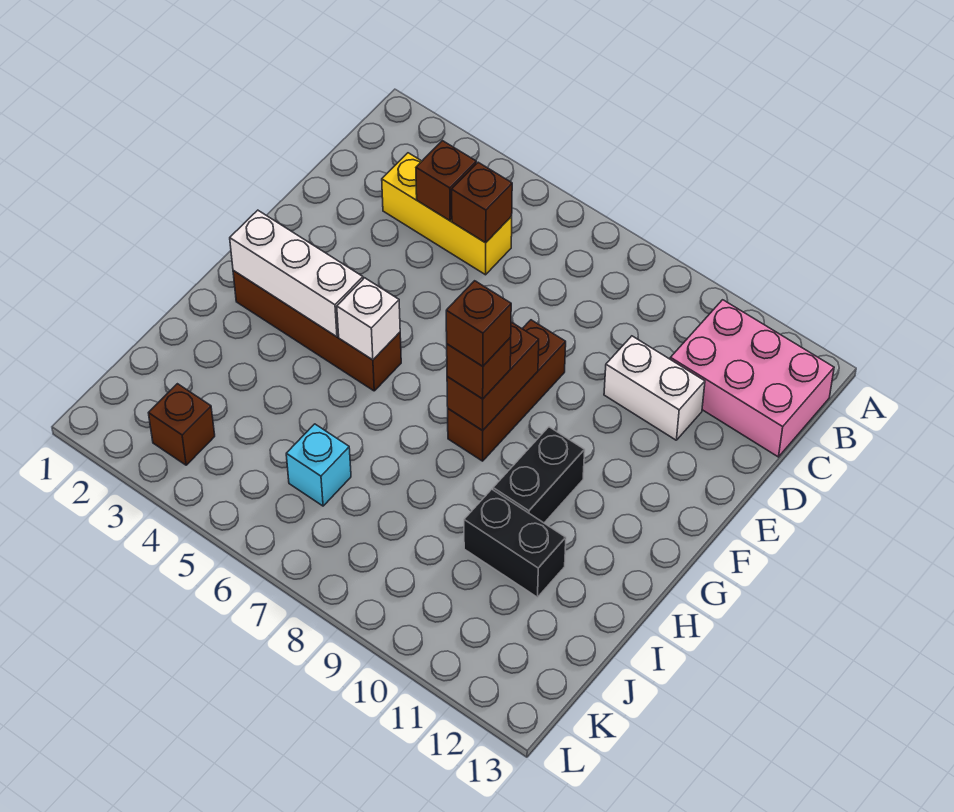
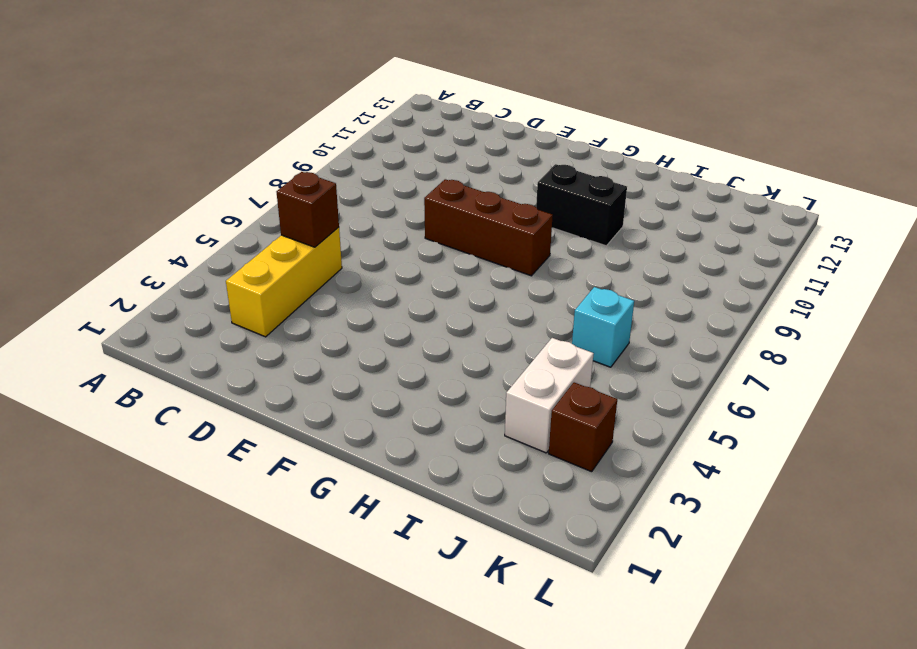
white brick J3:J4 level 1 -> white brick D10:D11 level 1
none -> pink brick B11:C13 level 1
none -> brown brick G2:G5 level 1
none -> black brick I10:I11 level 1

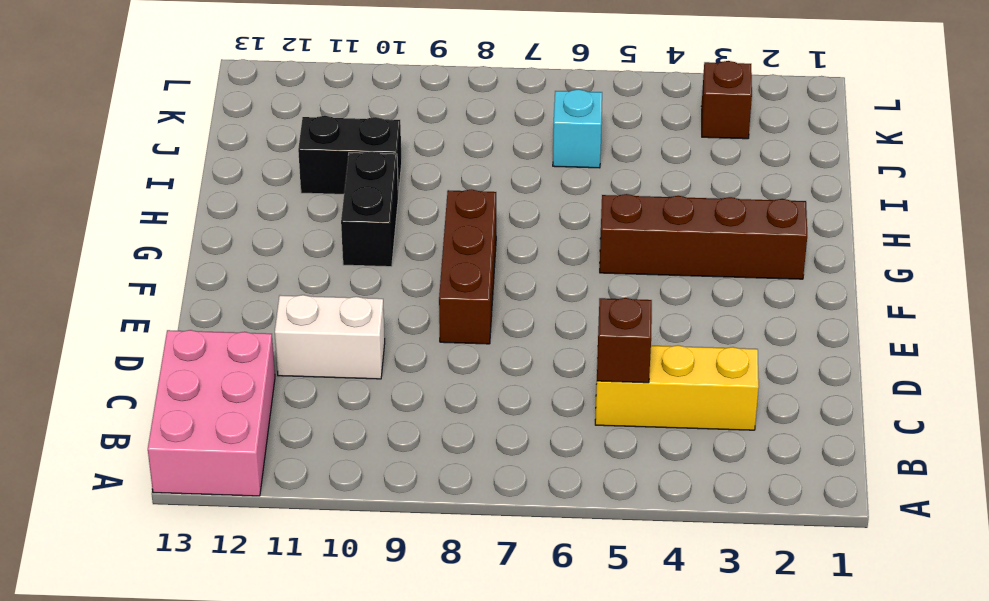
pink brick A12:C13 level 1 -> pink brick B11:C13 level 1
none -> brown brick C4 level 2
none -> brown brick F8:G8 level 2
none -> white brick G2:G4 level 2

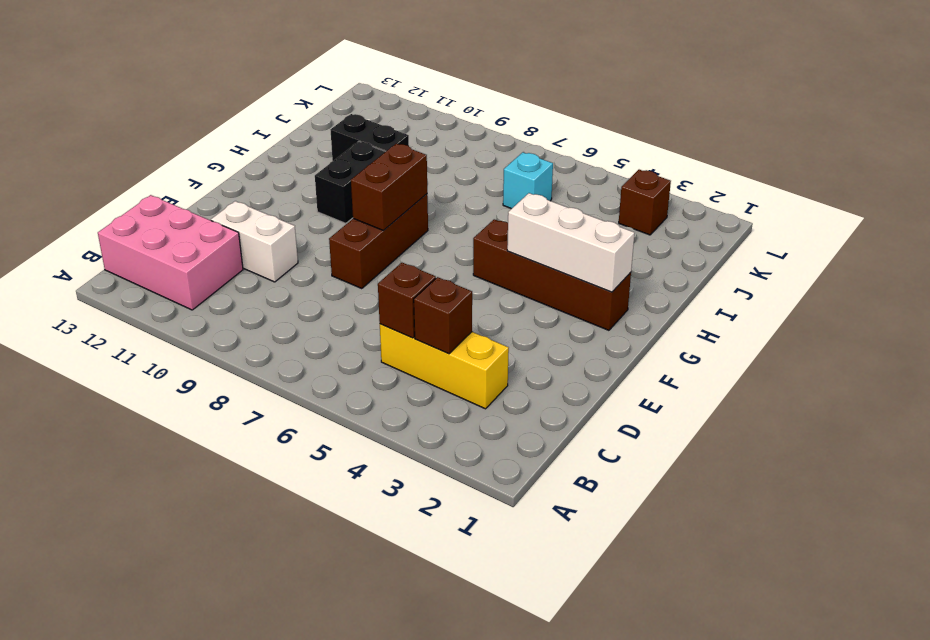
none -> white brick G5 level 2
none -> brown brick G8 level 3
none -> brown brick G8 level 4

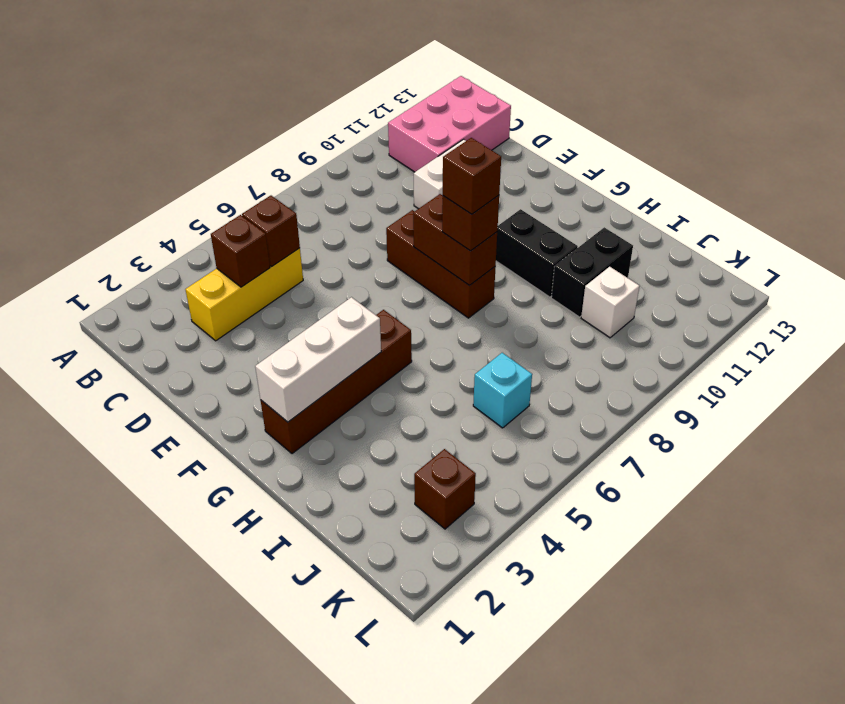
white brick J10 level 1 -> white brick G5 level 2

